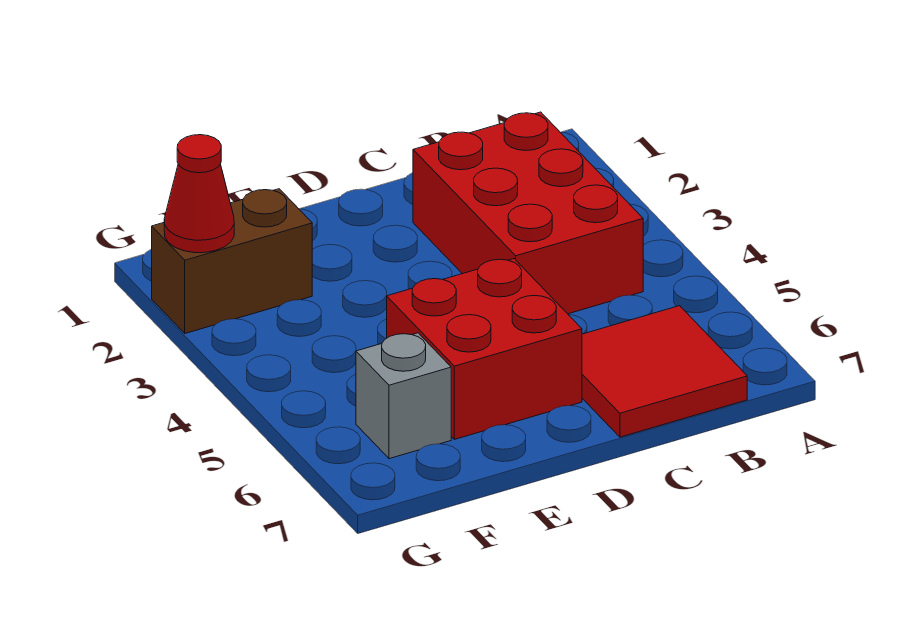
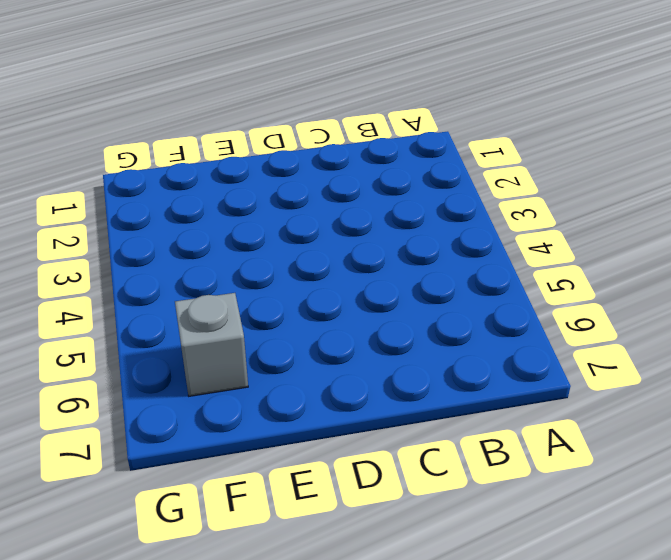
none -> red brick B2:C4 level 1
none -> red tile B6:C7 level 1

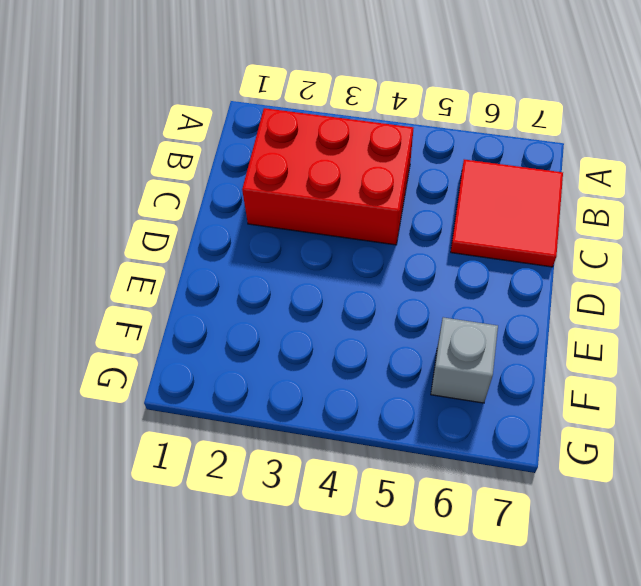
none -> red brick D5:E6 level 1
none -> brown brick F2:G2 level 1

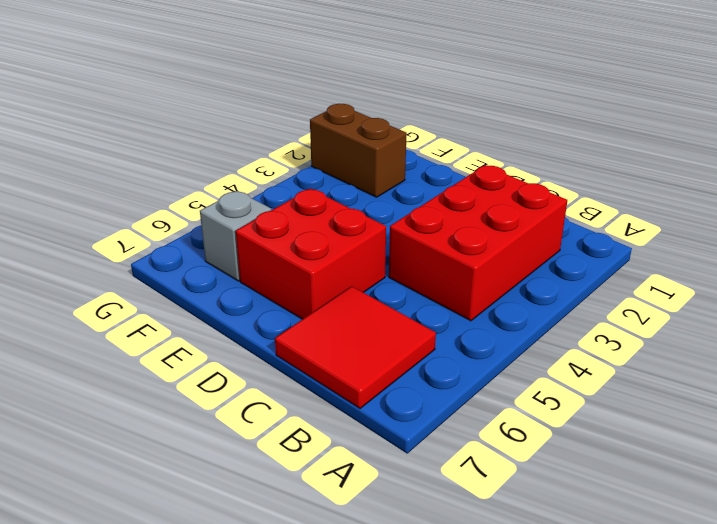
none -> red cone G2 level 2

